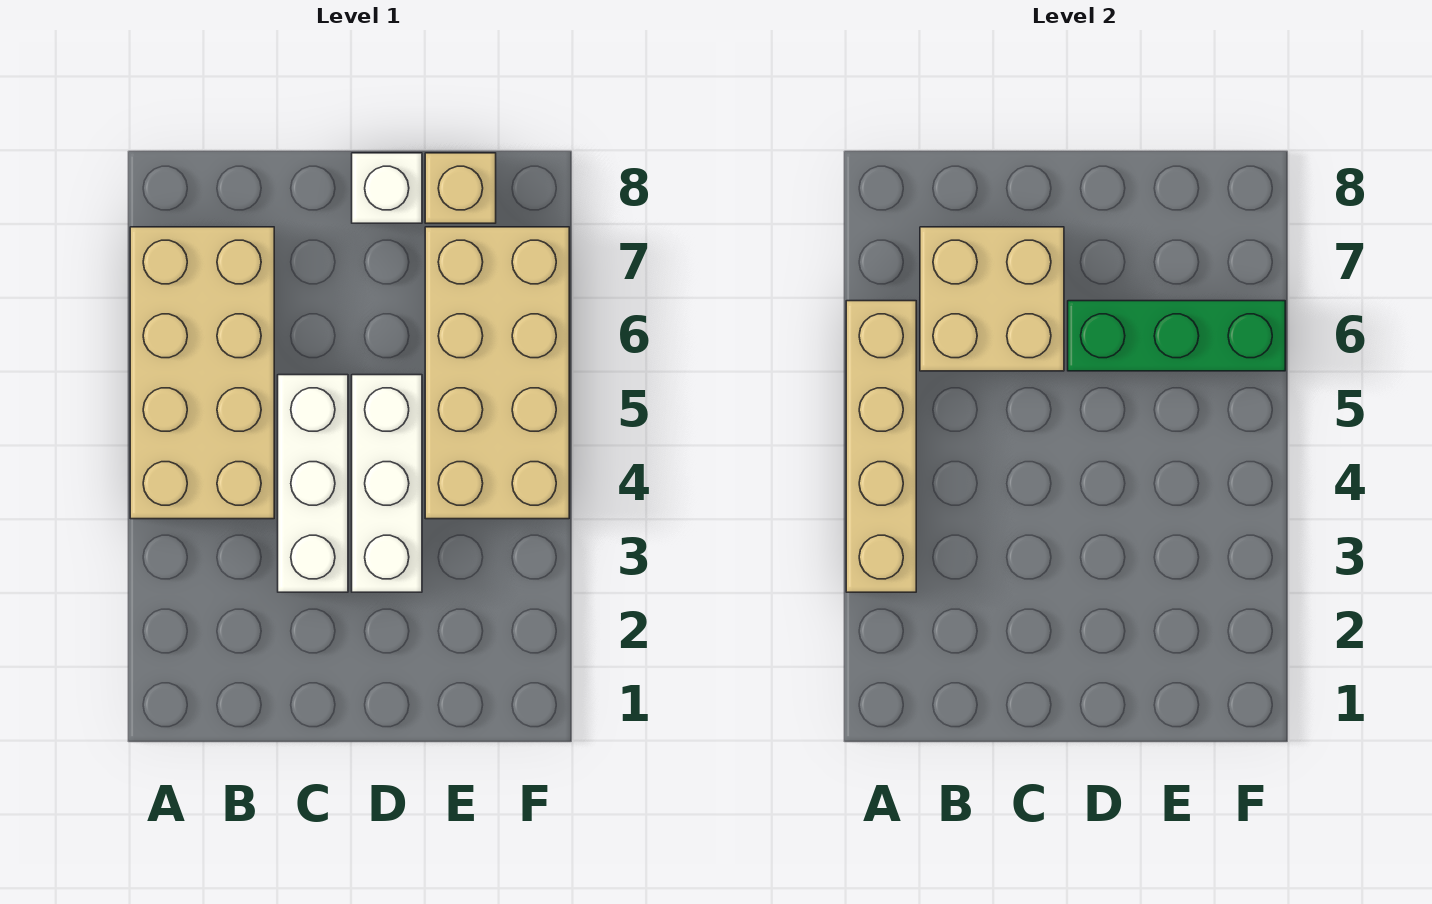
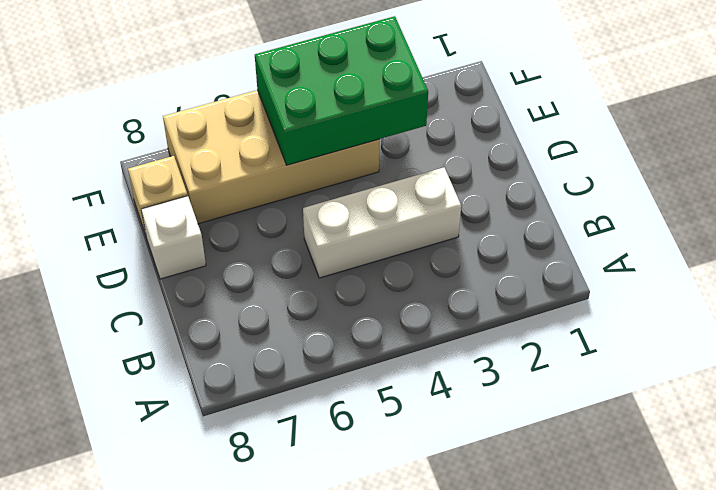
green brick E3:F5 level 2 -> none
none -> tan brick A4:B7 level 1
none -> white brick D3:D5 level 1

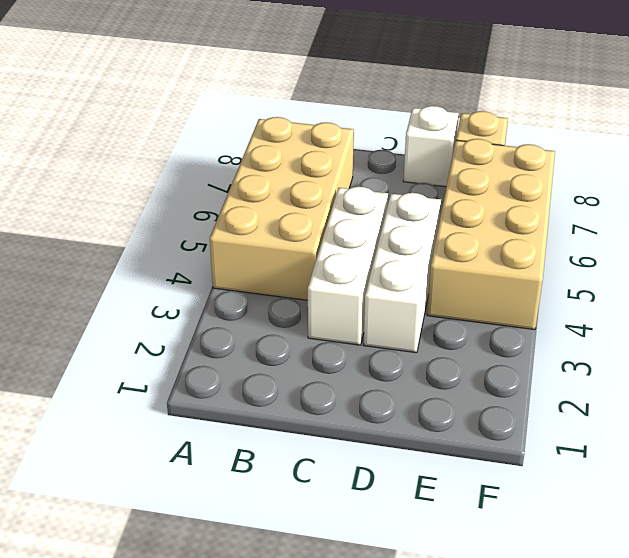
none -> tan brick A3:A6 level 2
none -> tan brick B6:C7 level 2

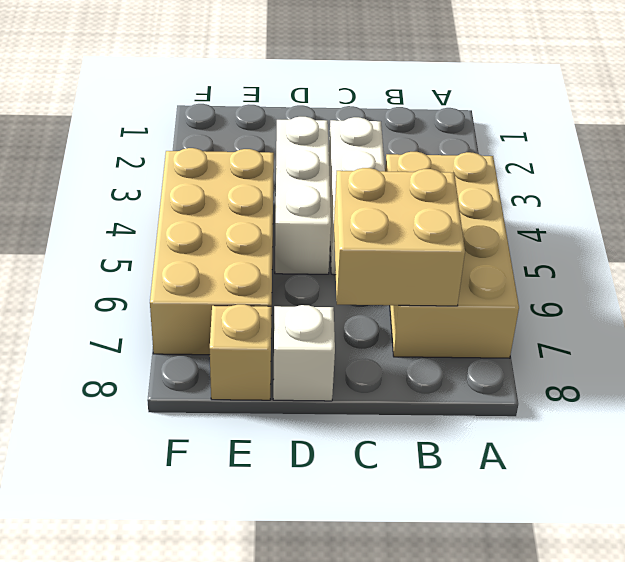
none -> tan brick A3:A6 level 2
none -> green brick D6:F6 level 2

